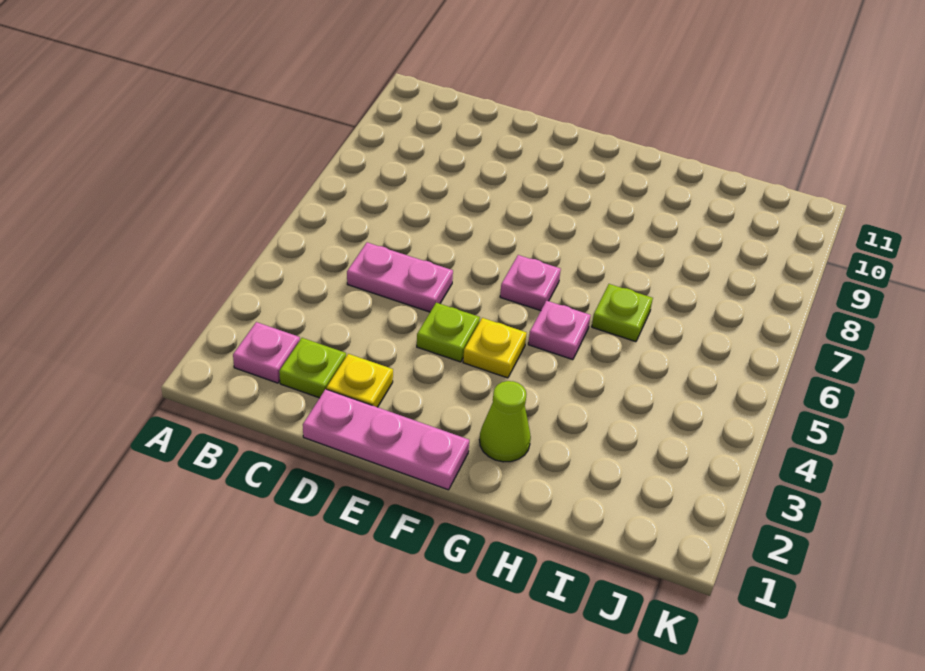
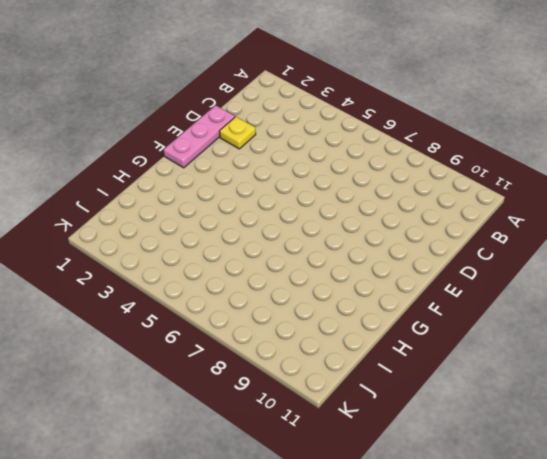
none -> pink plate B2 level 1
none -> lime plate C2 level 1

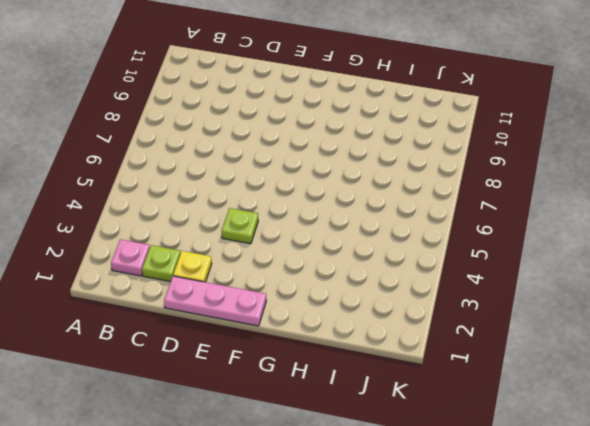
none -> pink plate C5:D5 level 1
none -> yellow plate F4 level 1

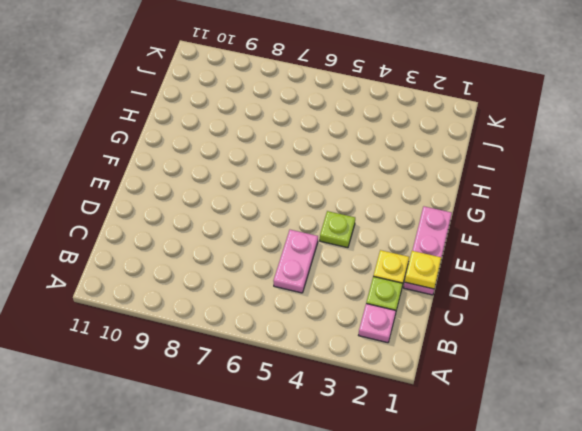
yellow plate D1 level 2 -> yellow plate F4 level 1
none -> pink plate F6 level 1
none -> lime cone G2 level 1

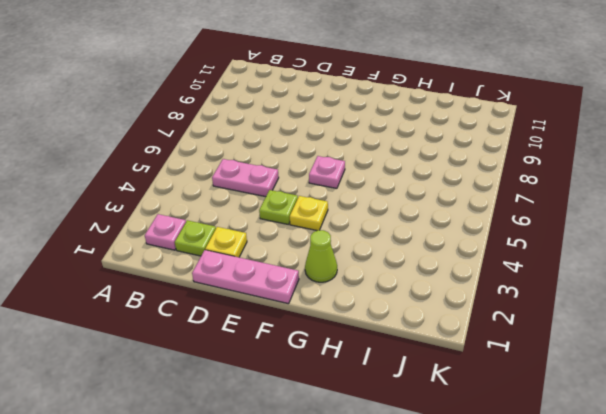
none -> pink plate G5 level 1
none -> lime plate H6 level 1

